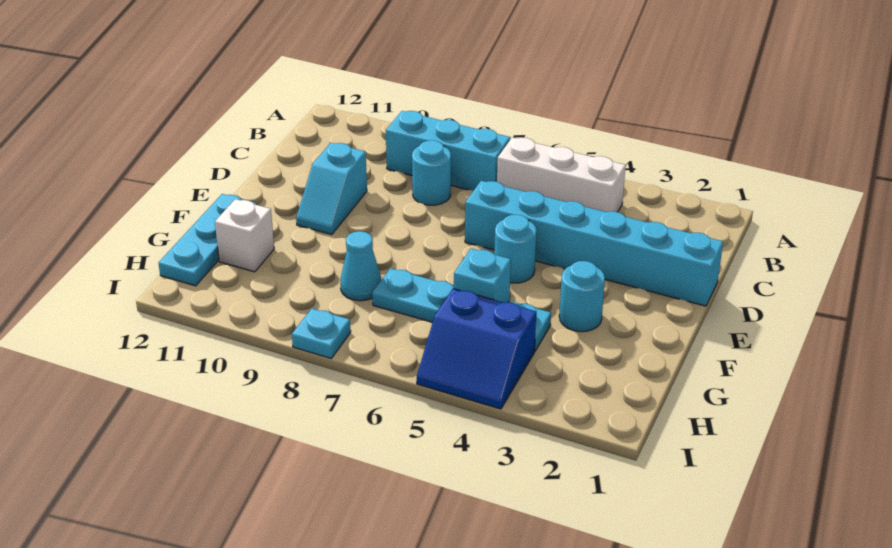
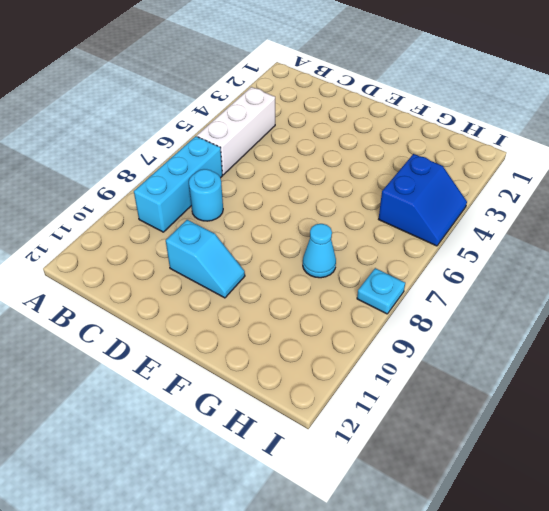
none -> cyan brick D1:D6 level 1
none -> cyan round brick E5 level 1
none -> cyan round brick F3 level 1

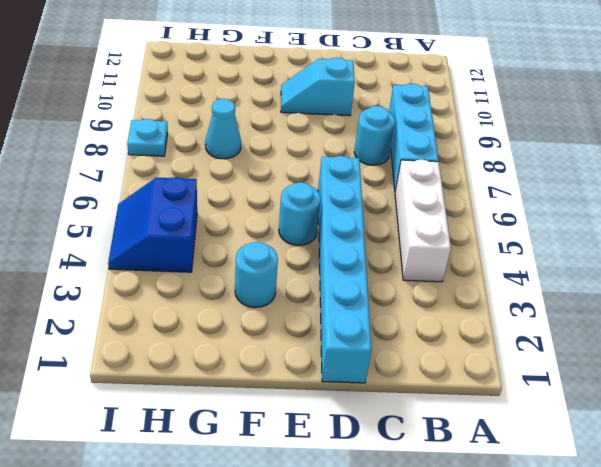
none -> cyan plate F12:H12 level 1
none -> cyan plate G4:G7 level 1
none -> white brick G11 level 1

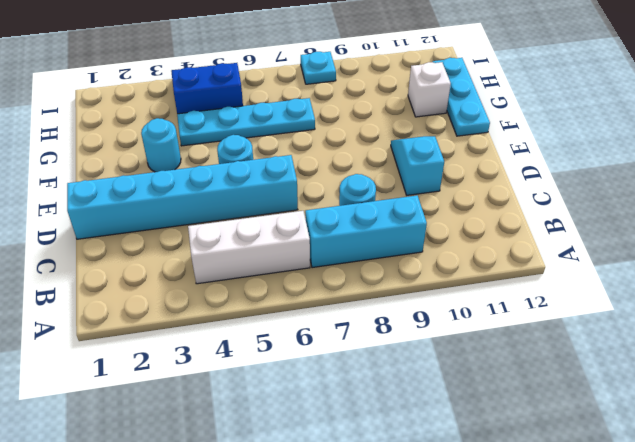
none -> cyan cone G8 level 1
none -> cyan brick G5 level 2

